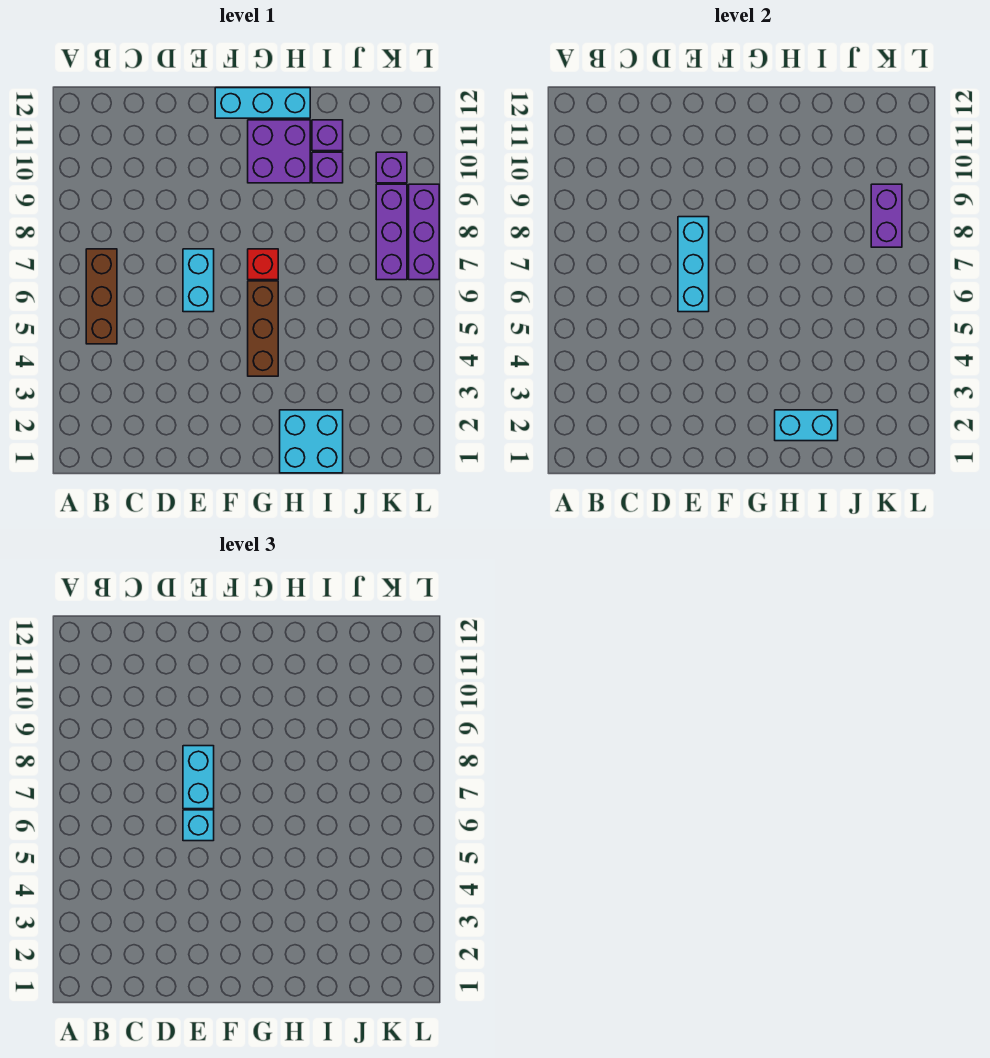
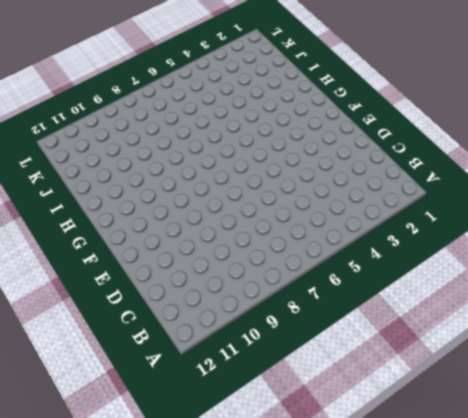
none -> brown brick B5:B7 level 1
none -> cyan brick E6:E7 level 1
none -> cyan brick F12:H12 level 1

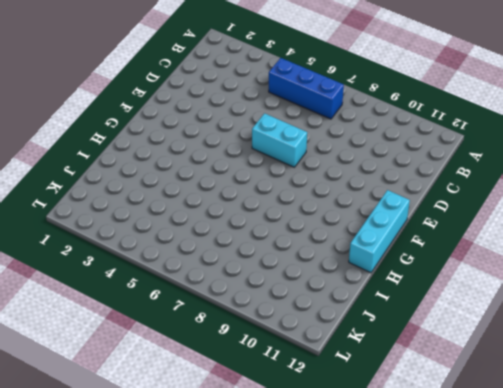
blue brick B5:B7 level 1 -> brown brick B5:B7 level 1
none -> brown brick G4:G6 level 1
none -> red brick G7 level 1
none -> purple brick G10:H11 level 1

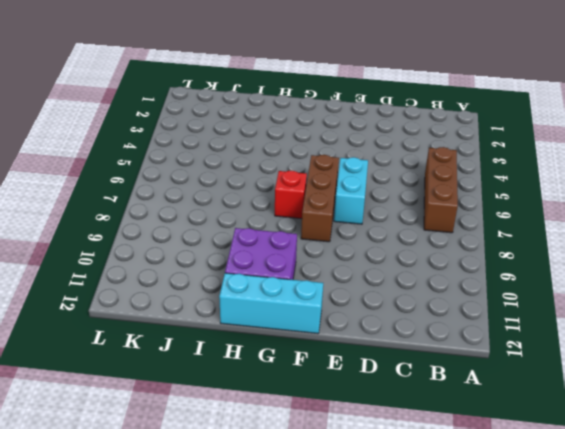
brown brick F6:F8 level 1 -> brown brick G4:G6 level 1
none -> cyan brick H1:I2 level 1
none -> purple brick I10 level 1
none -> purple brick I11 level 1

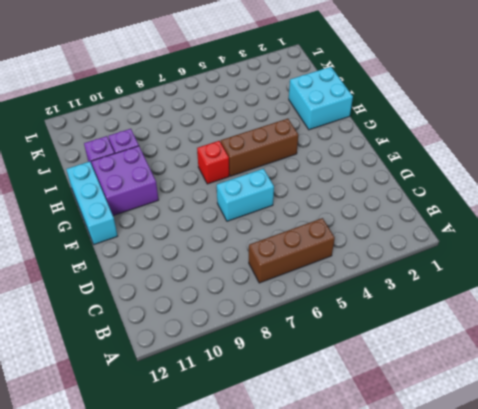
none -> purple brick K7:K9 level 1
none -> purple brick K10 level 1
none -> purple brick L7:L9 level 1

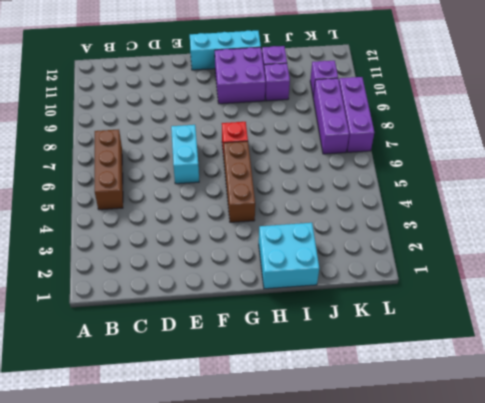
none -> cyan brick E6:E8 level 2
none -> cyan brick H2:I2 level 2
none -> purple brick K8:K9 level 2

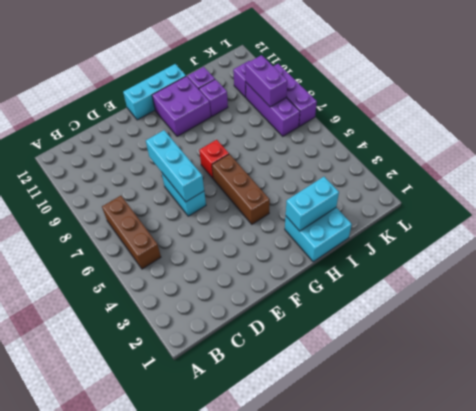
none -> cyan brick E6 level 3
none -> cyan brick E7:E8 level 3

